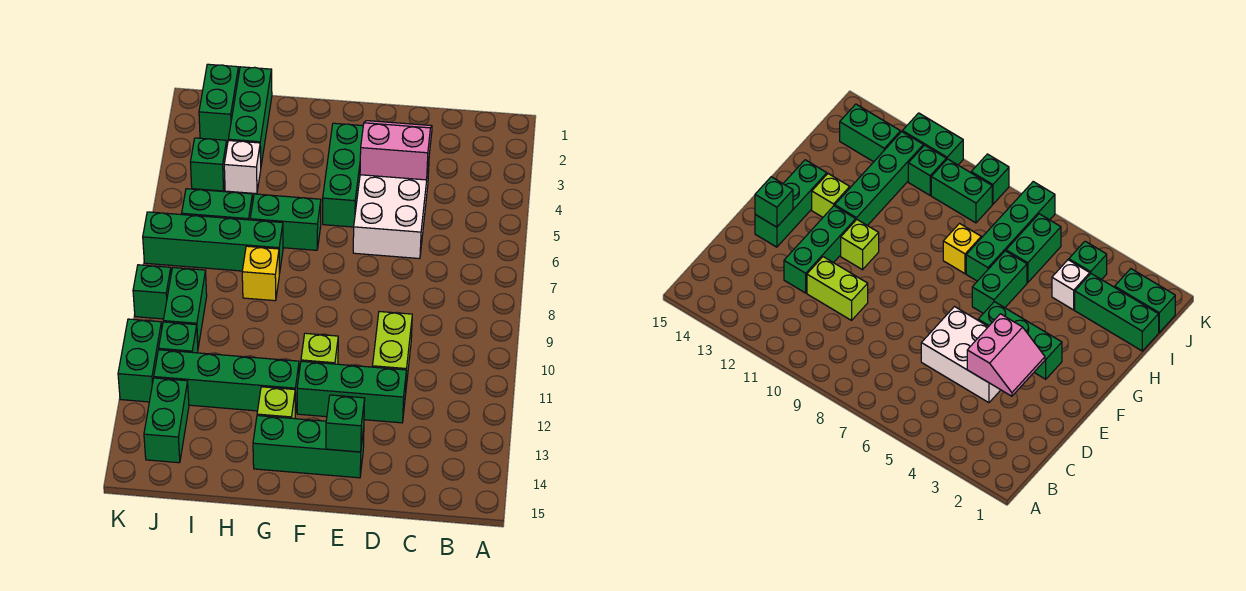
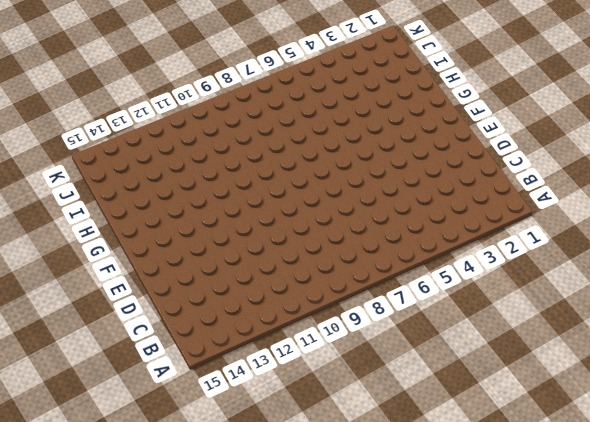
none -> white brick D4:E6 level 1
none -> lime brick D10:D11 level 1
none -> green brick D12:F12 level 1

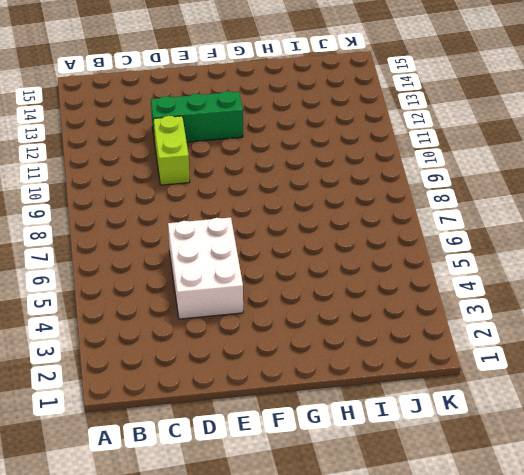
none -> green brick E14:G14 level 1
none -> green brick F3:F5 level 1
none -> lime brick F11 level 1

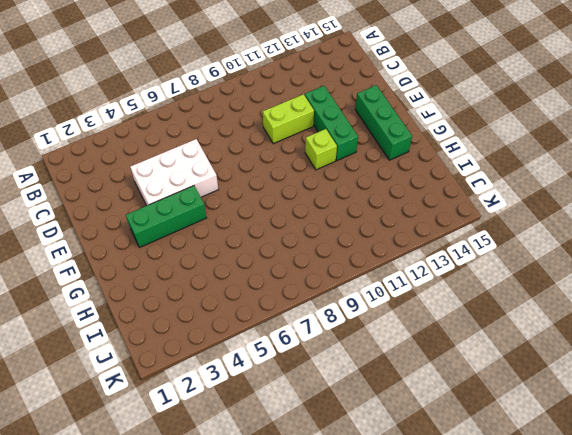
none -> green brick G6:H6 level 1
none -> green brick G12:J12 level 1
none -> lime brick G13 level 1

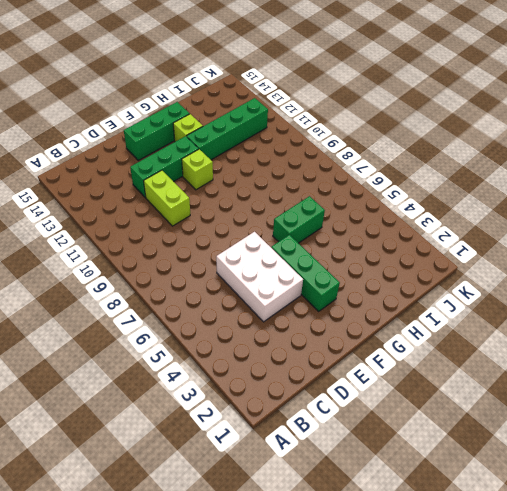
none -> green brick H7:K7 level 1
none -> yellow brick H8 level 1
none -> green brick I1:I3 level 1

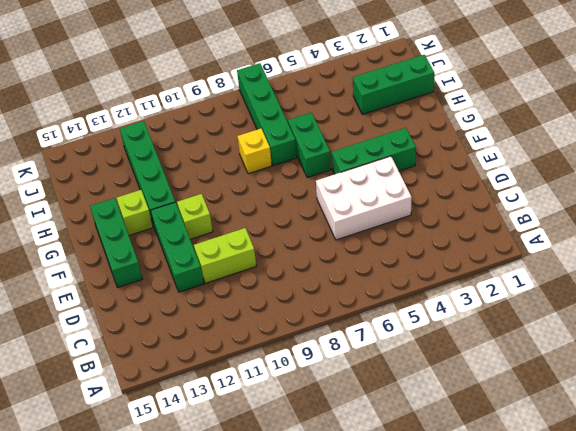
none -> white brick I4 level 1
none -> green brick I6:J6 level 1
none -> green brick J1:J2 level 1

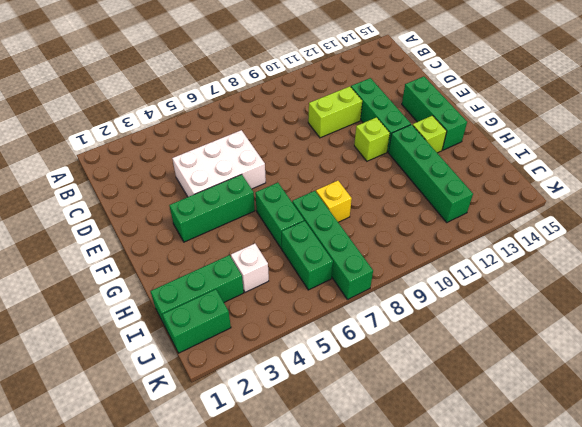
none -> green brick J4 level 1
none -> green brick J9:J10 level 1
none -> green brick J11 level 1

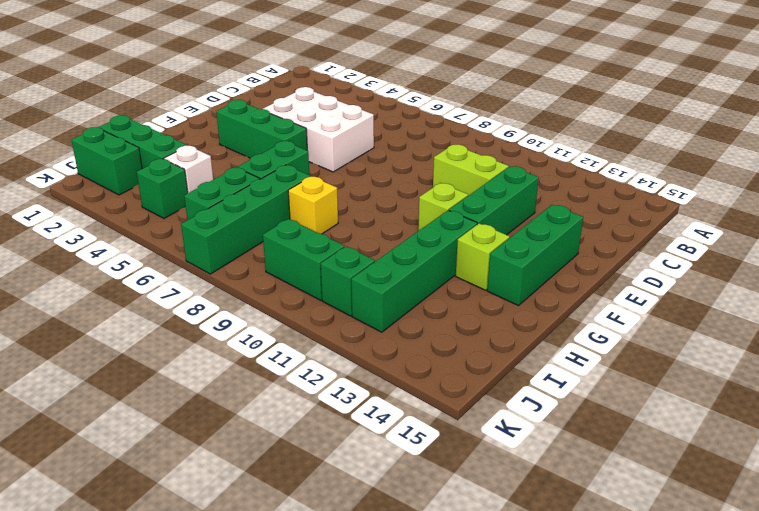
none -> green brick J13:J14 level 1
none -> green brick K9 level 1
none -> green brick K11:K12 level 1

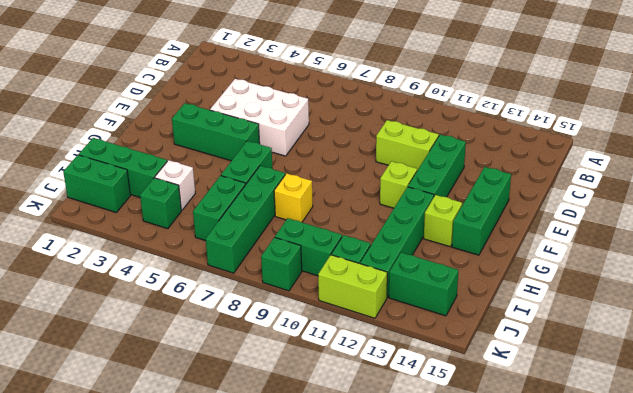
lime brick K11:K12 level 1 -> green brick K11:K12 level 1
none -> pink slope D3:E4 level 2 top 4
none -> green brick E14 level 2

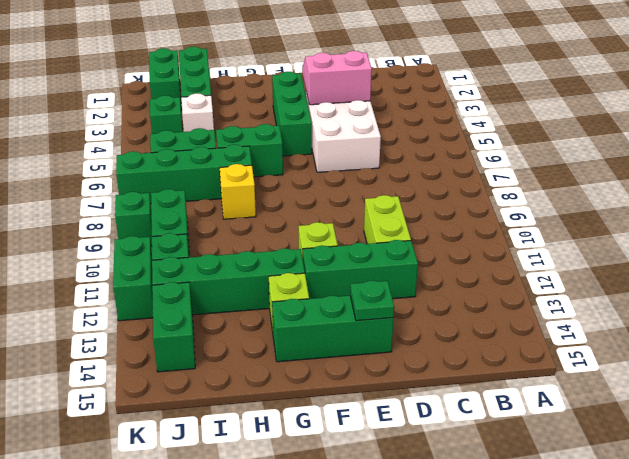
green plate E14 level 2 -> green brick E14 level 2

